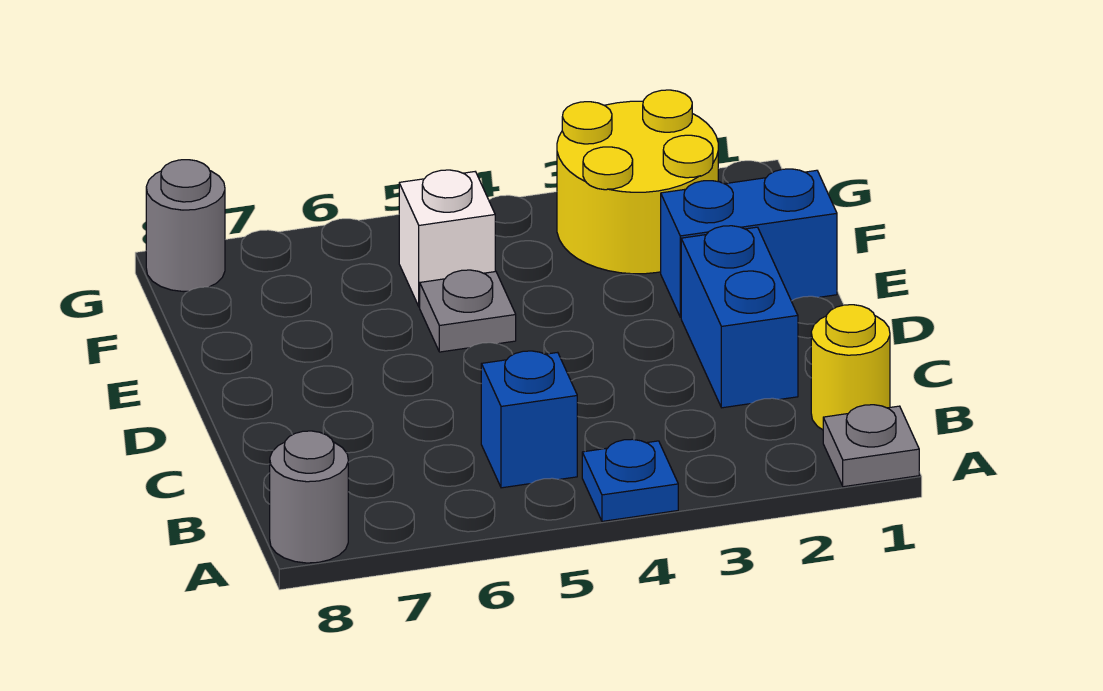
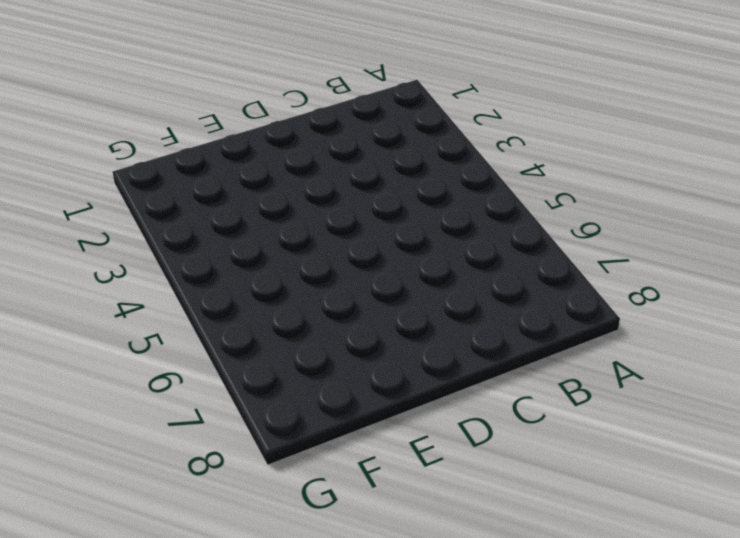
none -> grey plate A1 level 1
none -> blue plate A4 level 1

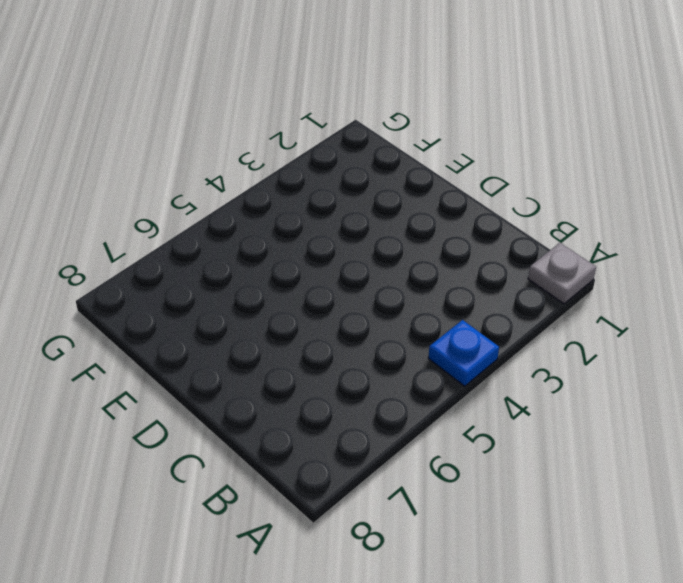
none -> grey round brick A8 level 1
none -> yellow round brick B1 level 1

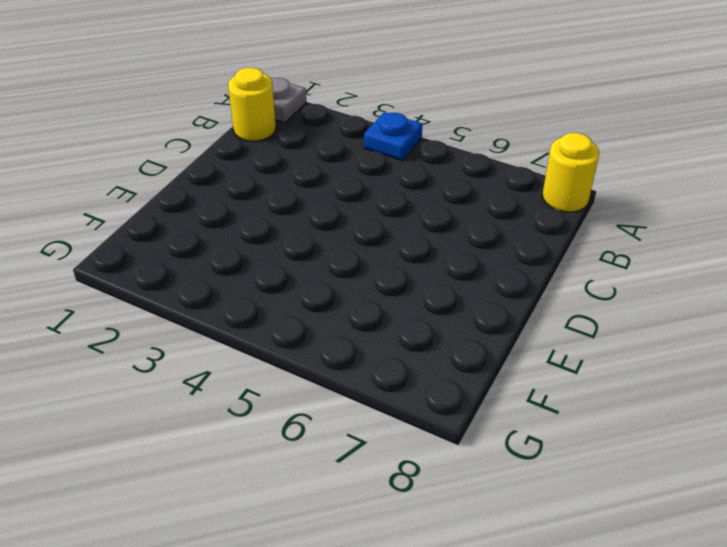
yellow round brick A8 level 1 -> grey round brick A8 level 1
none -> blue brick B5 level 1
none -> blue brick C2:D2 level 1

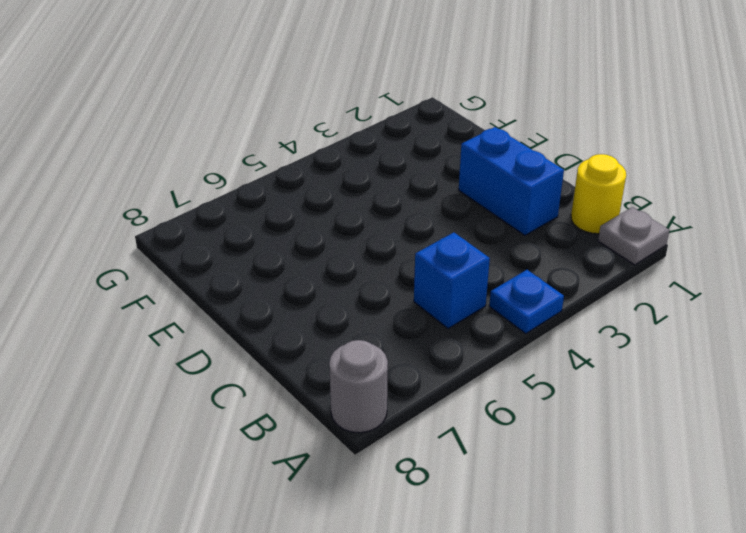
none -> blue brick E1:E2 level 1
none -> grey plate E5 level 1

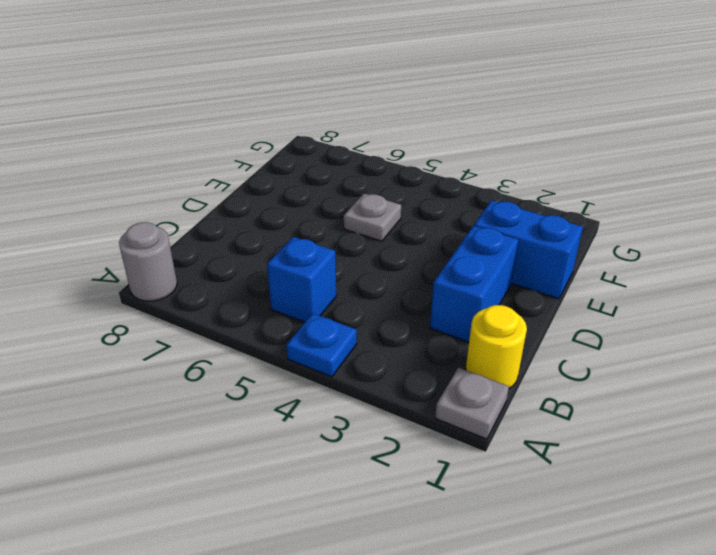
none -> yellow round brick F2:G3 level 1
none -> white brick F5 level 1

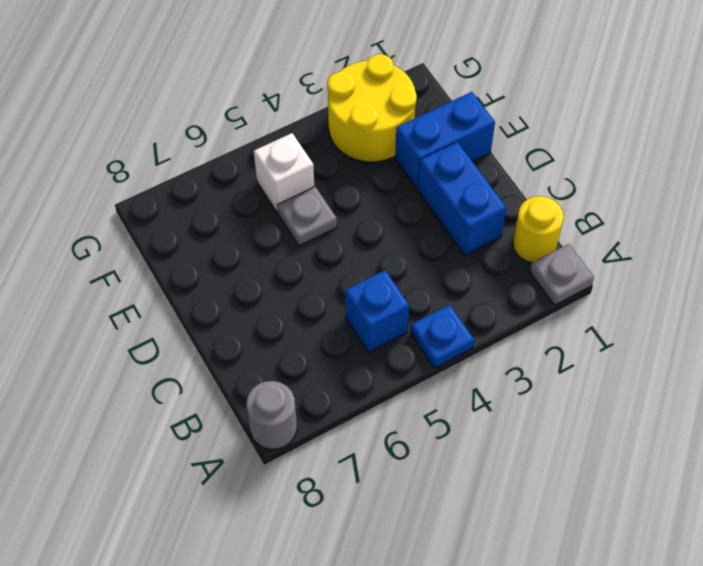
none -> grey round brick G8 level 1

